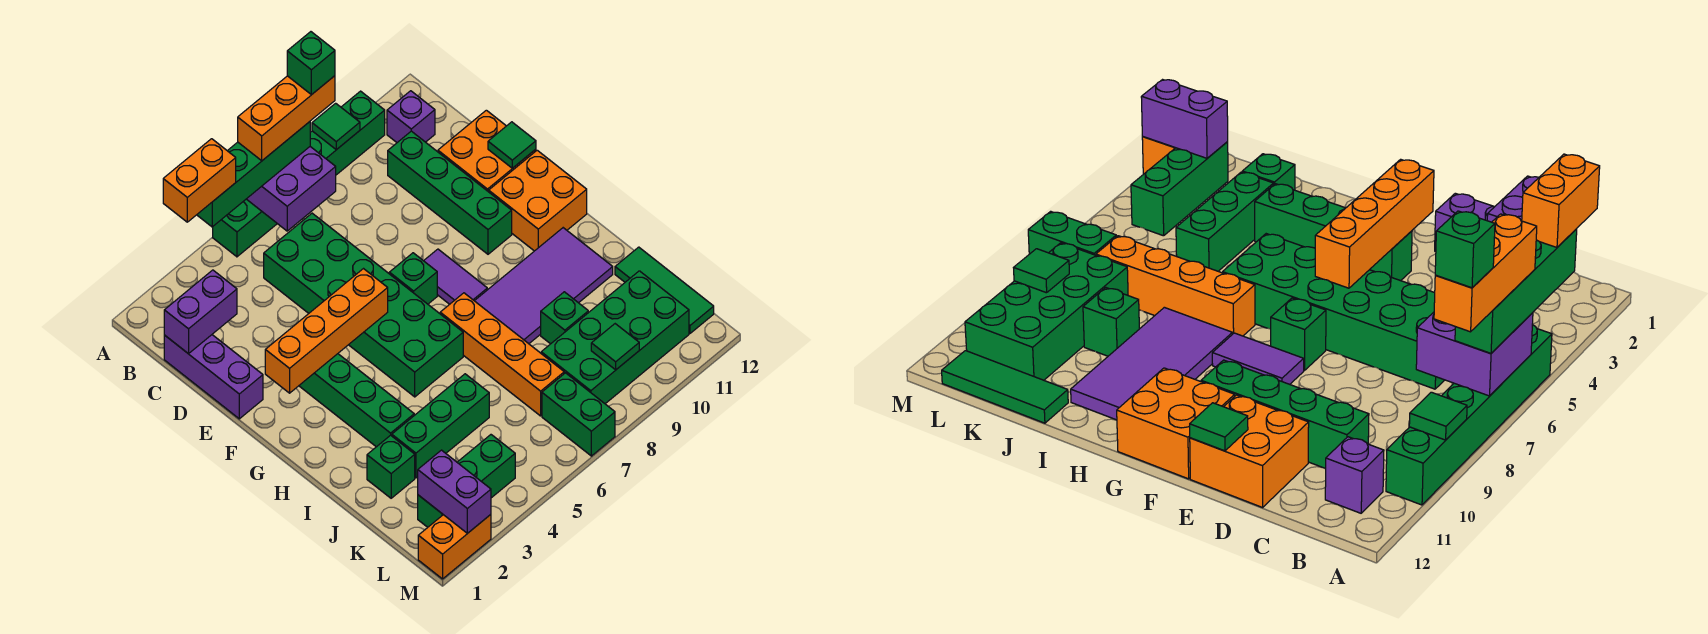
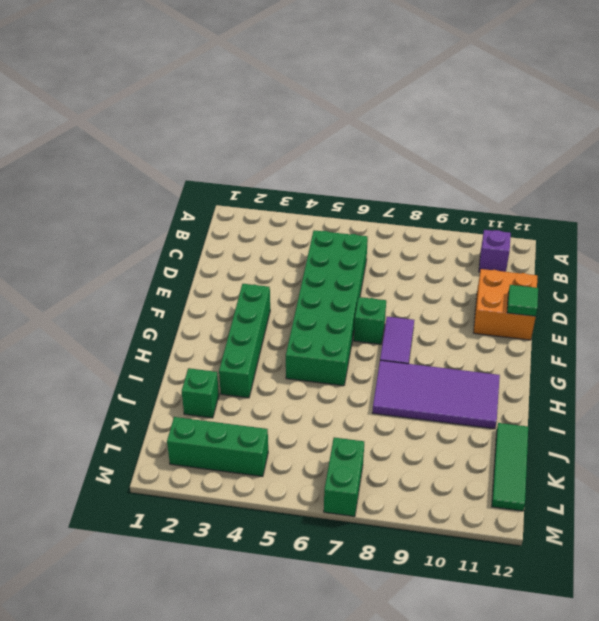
none -> green brick A5:A10 level 1
none -> purple brick C1:E1 level 1
none -> green brick C10:F10 level 1
none -> orange brick F11:G12 level 1

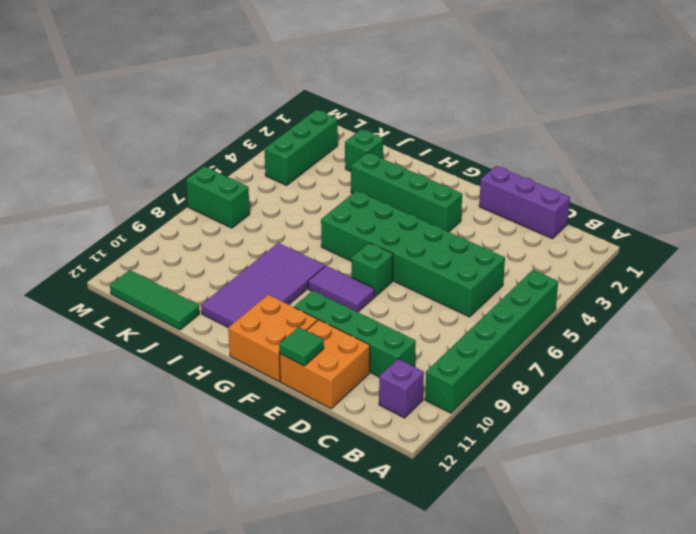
none -> orange brick H7:K7 level 1
none -> green brick J3:J5 level 1
none -> green brick J9 level 1
none -> green brick K8:L11 level 1

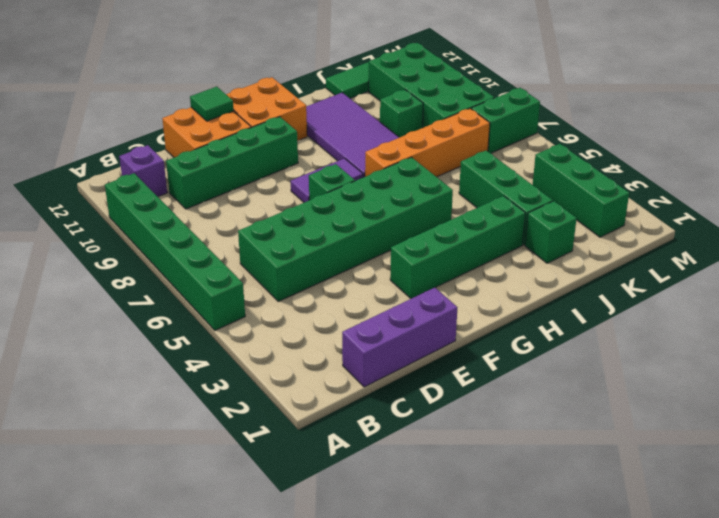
none -> orange brick M1:M2 level 1
none -> purple brick A6:B7 level 2
none -> green tile A9 level 2
none -> purple brick C1:C2 level 2

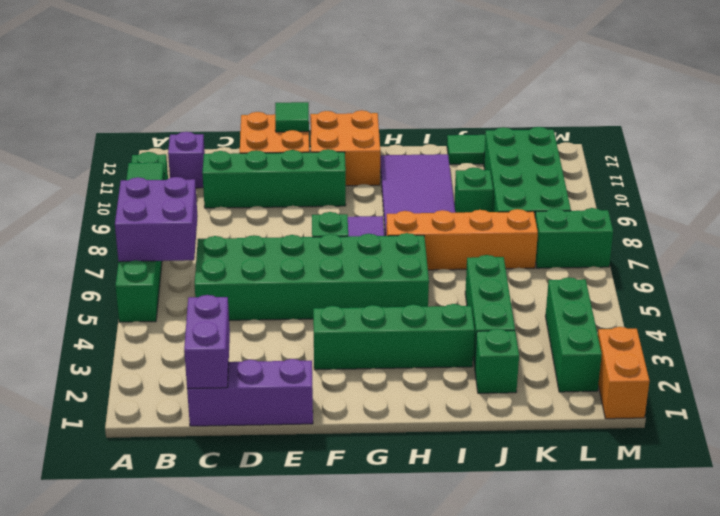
none -> orange brick F2:F5 level 2
none -> purple brick L2:M2 level 2
none -> green tile L9 level 2
none -> green brick A4:A7 level 3

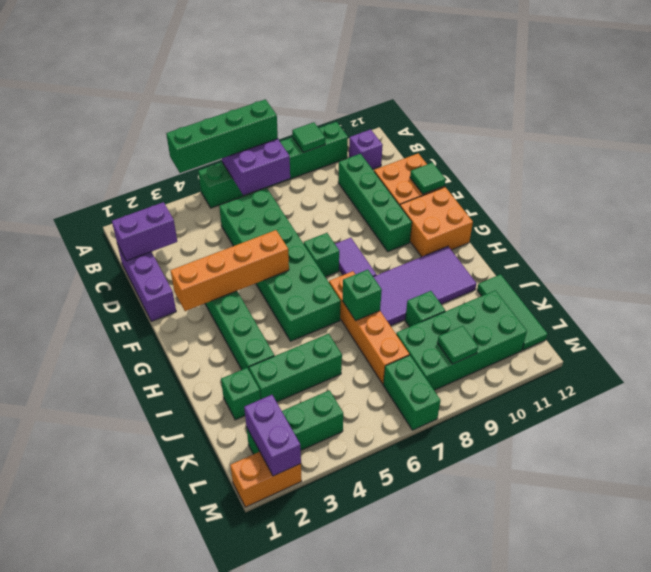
green brick I7 level 2 -> green brick A8 level 5
none -> orange brick A3:A4 level 4
none -> orange brick A6:A8 level 4

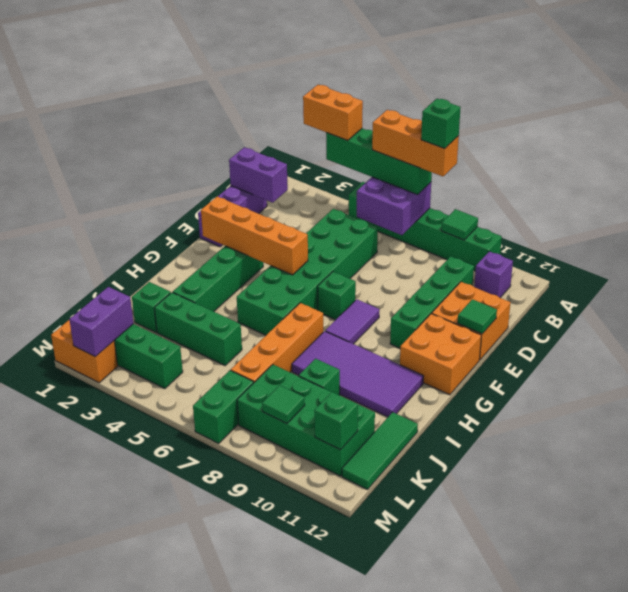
green brick L11 level 2 -> none

